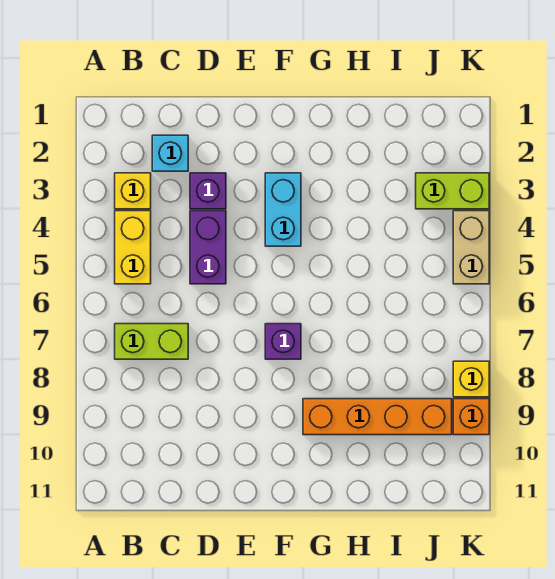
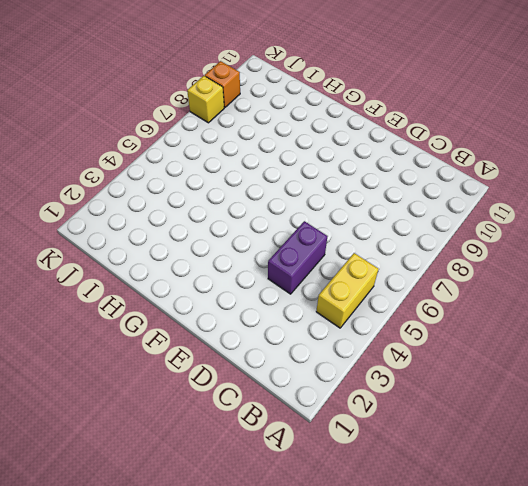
none -> yellow brick B3 level 1
none -> lime brick B7:C7 level 1
none -> cyan brick C2 level 1

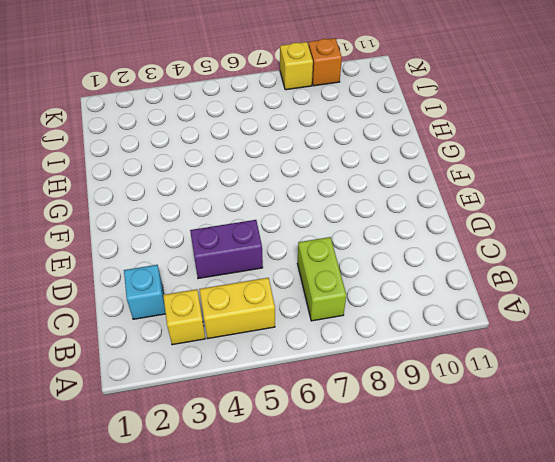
none -> purple brick D3 level 1
none -> cyan brick F3:F4 level 1
none -> purple brick F7 level 1

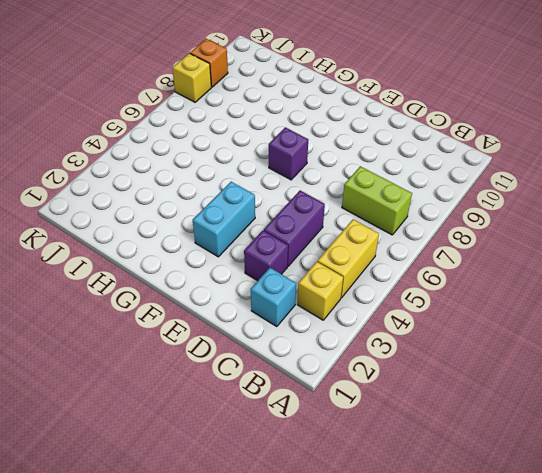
none -> orange brick G9:J9 level 1
none -> lime brick J3:K3 level 1
none -> tan brick K4:K5 level 1

